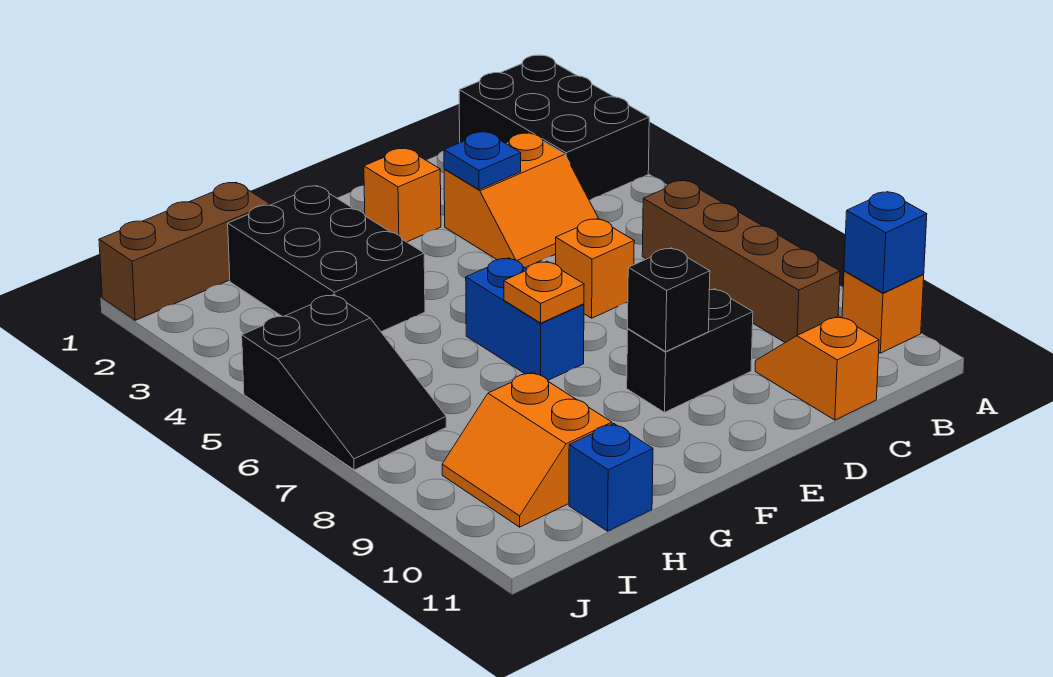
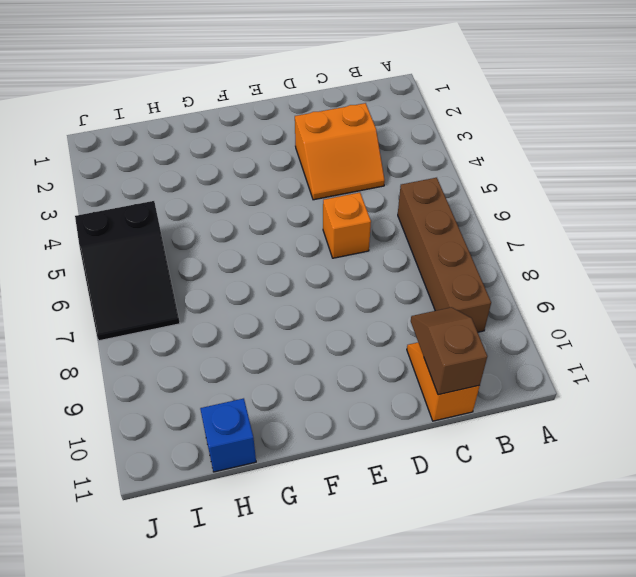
brown slope C10:C11 level 2 top 11 -> none
none -> black brick A1:B3 level 1
none -> orange brick A10 level 1
none -> black brick D9:E9 level 1

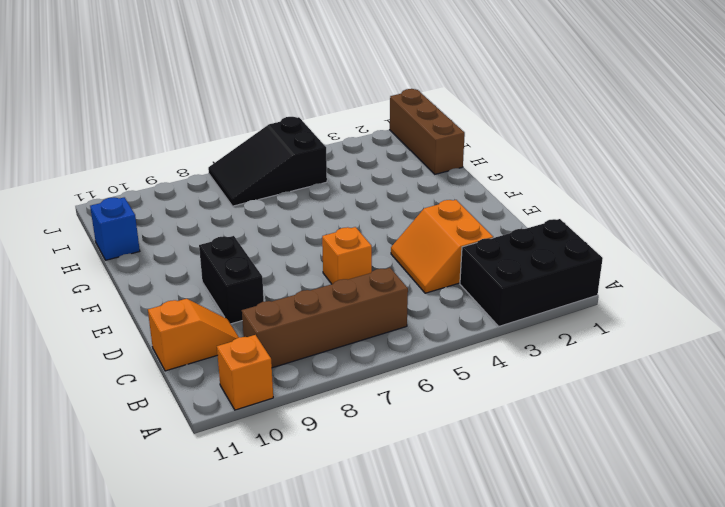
none -> orange brick E2 level 1
none -> blue brick F6:F7 level 1
none -> black brick G2:H4 level 1

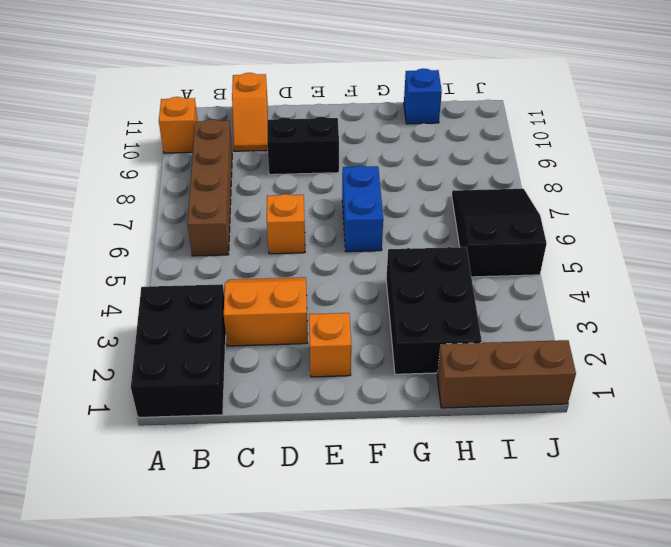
none -> orange slope H9:I10 level 1 top H
none -> blue brick A10 level 2
none -> blue plate D3 level 2

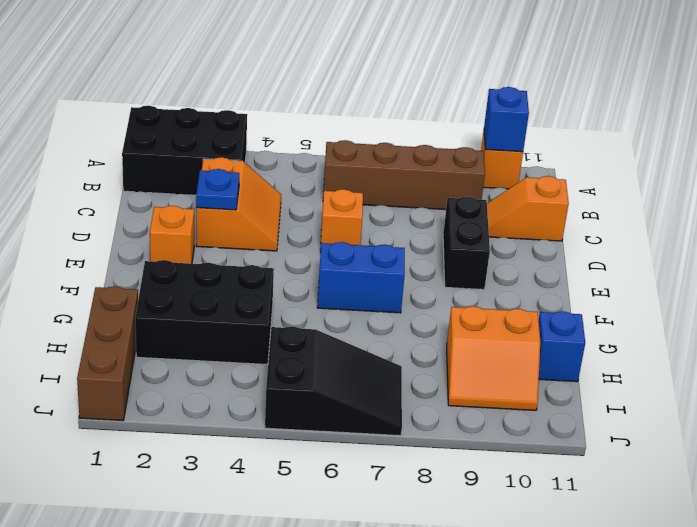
none -> black brick E9 level 2
none -> orange plate F7 level 2

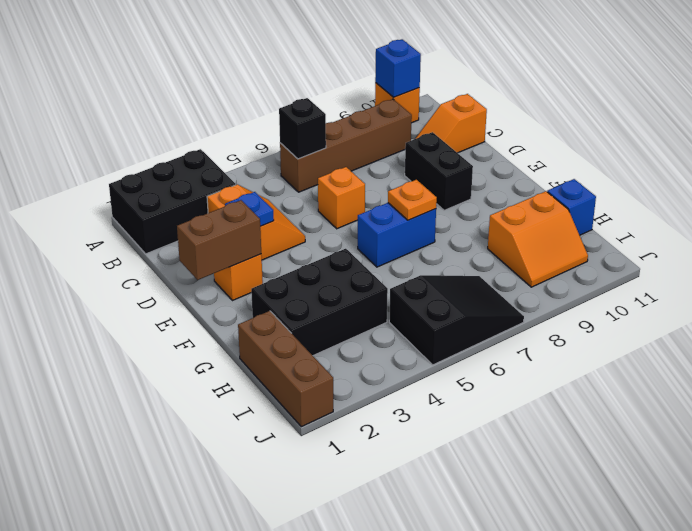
black brick B6 level 2 -> black brick E9 level 2
brown brick E1:E2 level 2 -> none

